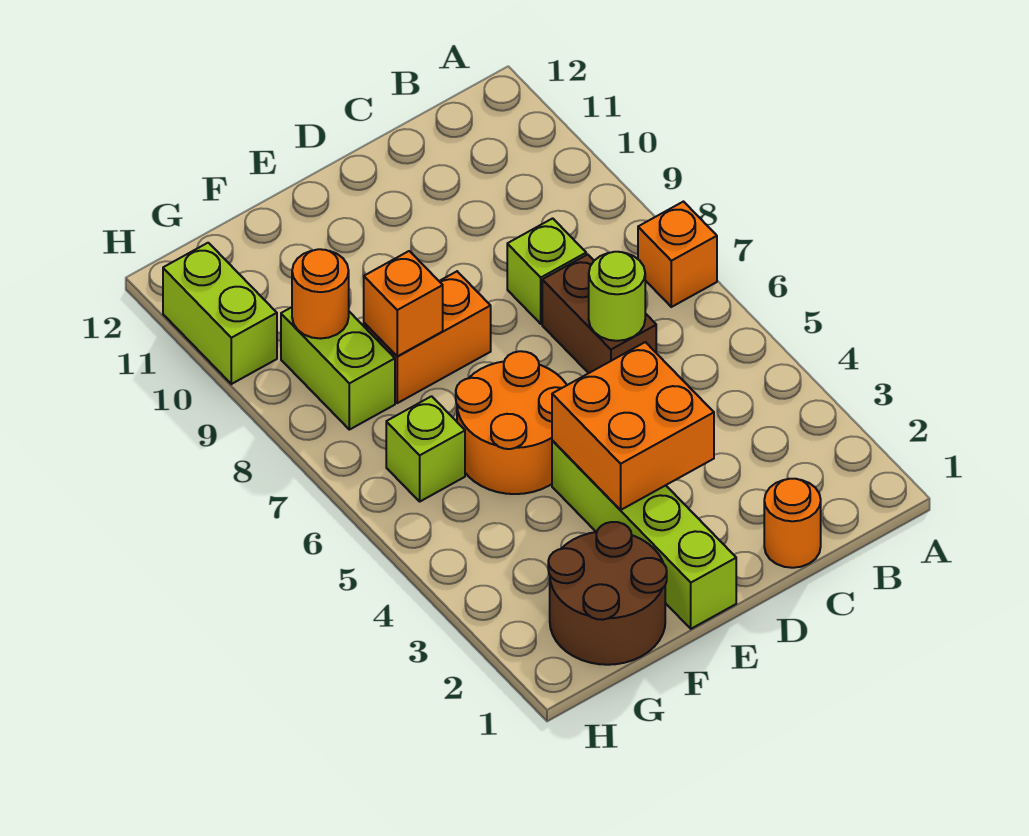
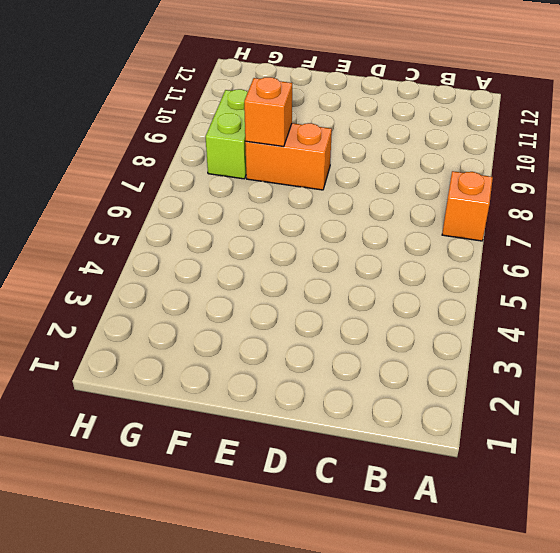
none -> orange round brick C1 level 1
none -> brown brick C6:C7 level 1
none -> lime brick C8 level 1

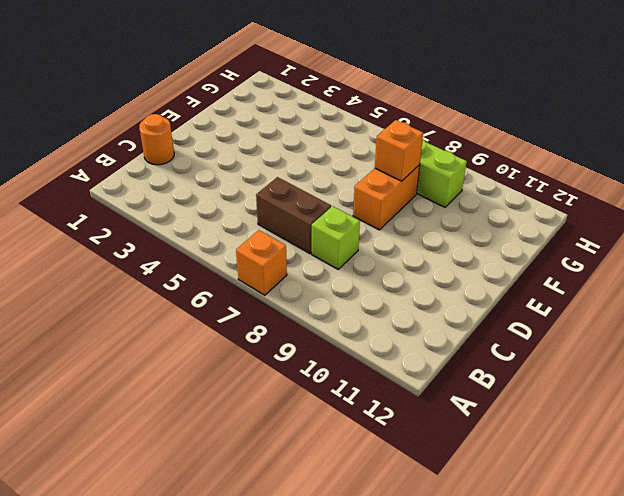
none -> lime brick E1:E4 level 1
none -> orange round brick E5:F6 level 1
none -> brown round brick F1:G2 level 1

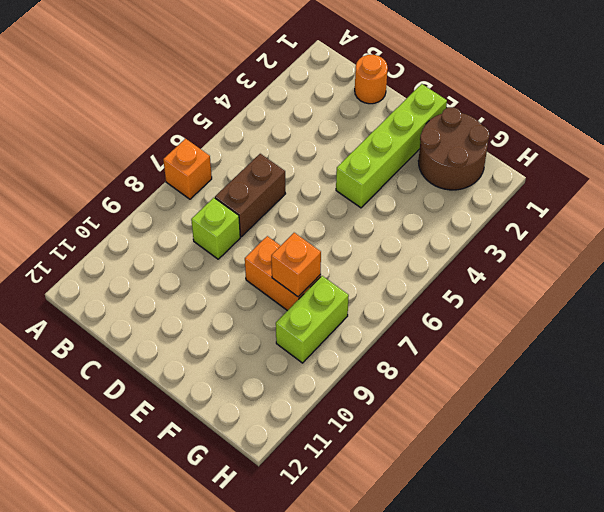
none -> orange round brick E5:F6 level 1
none -> lime brick G6 level 1
none -> lime brick H10:H11 level 1

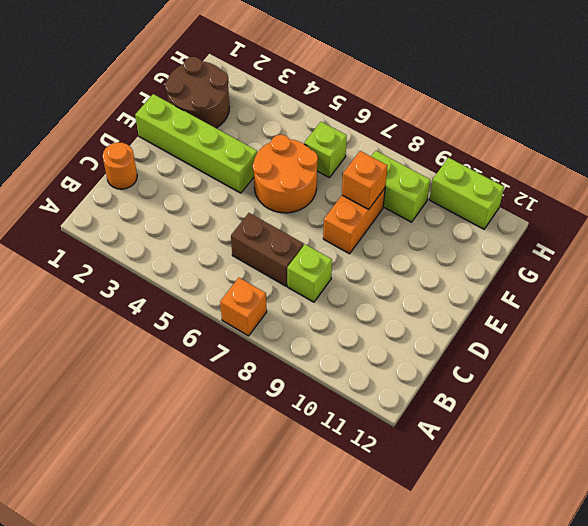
none -> lime round brick C6 level 2
none -> orange brick D3:E4 level 2
none -> orange round brick G9 level 2

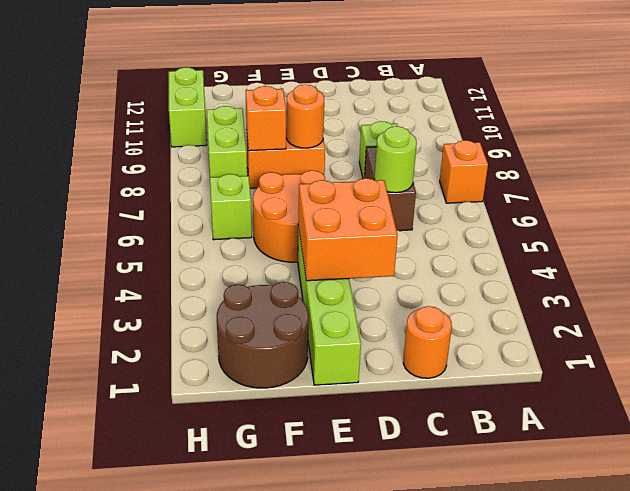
orange round brick E8 level 2 -> orange round brick G9 level 2

